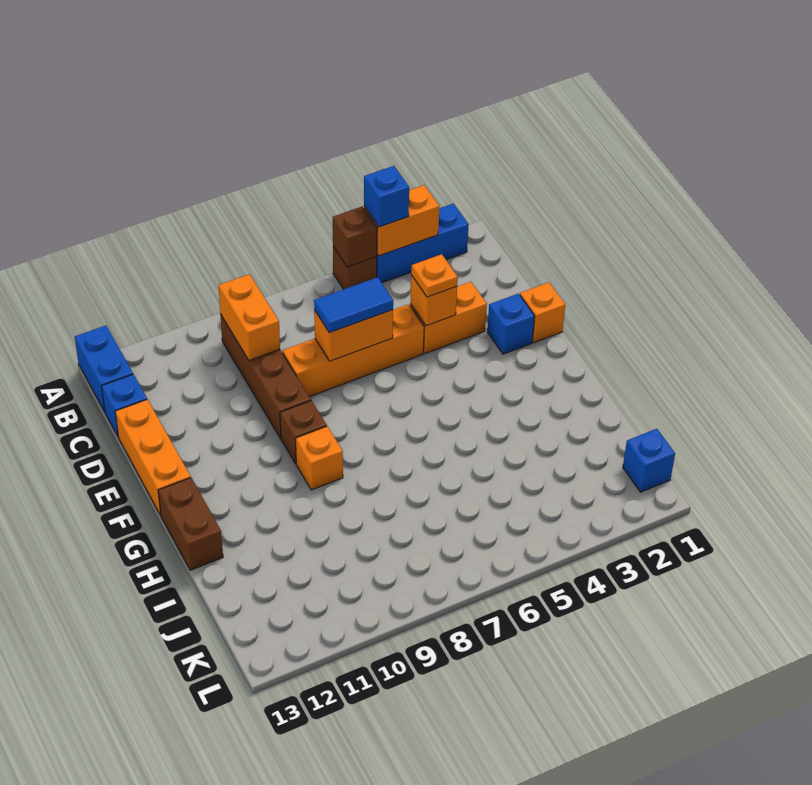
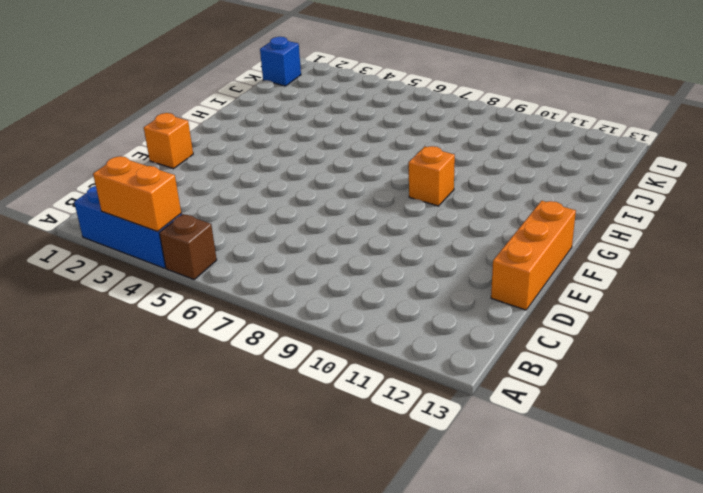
none -> blue brick A13:B13 level 1
none -> brown brick B9:E9 level 1
none -> blue brick C13 level 1

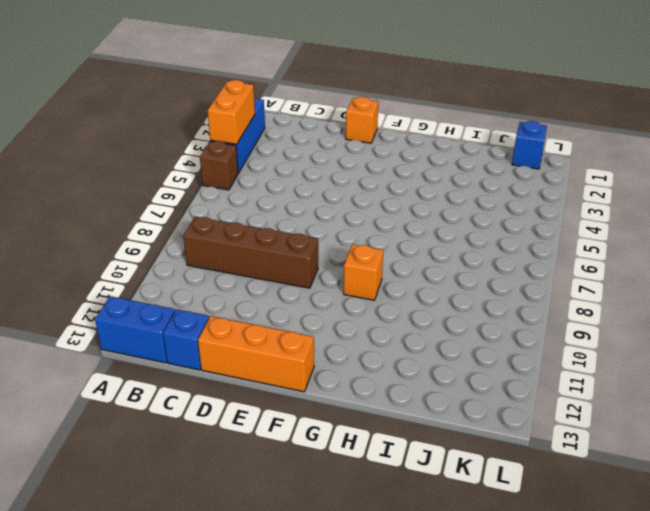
none -> orange brick D3:D4 level 1
none -> orange brick D5:D8 level 1
none -> blue brick E2 level 1

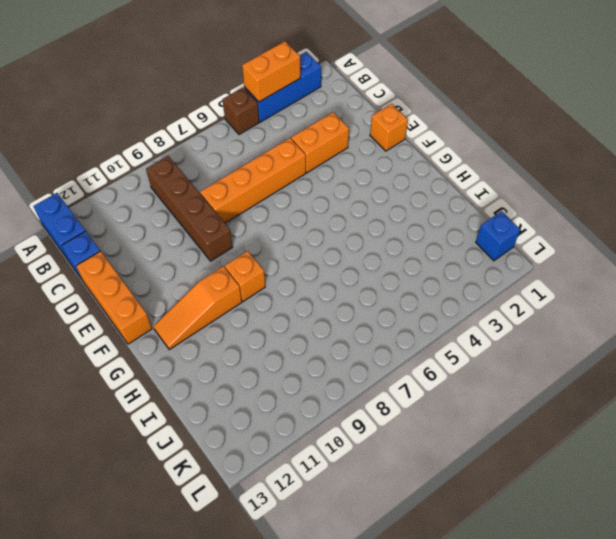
orange slope G10:G12 level 1 top 10 -> none
none -> blue brick E2 level 1
none -> brown brick F9 level 1
none -> brown brick G13:H13 level 1

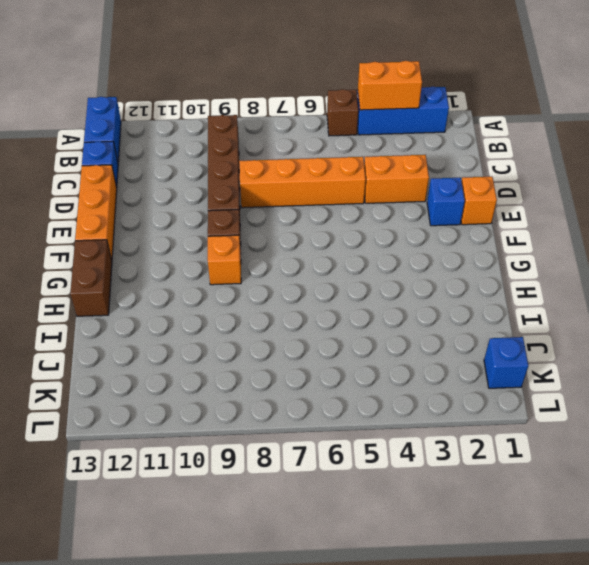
none -> brown brick A5 level 2
none -> orange brick B9:C9 level 2
none -> orange brick D4 level 2

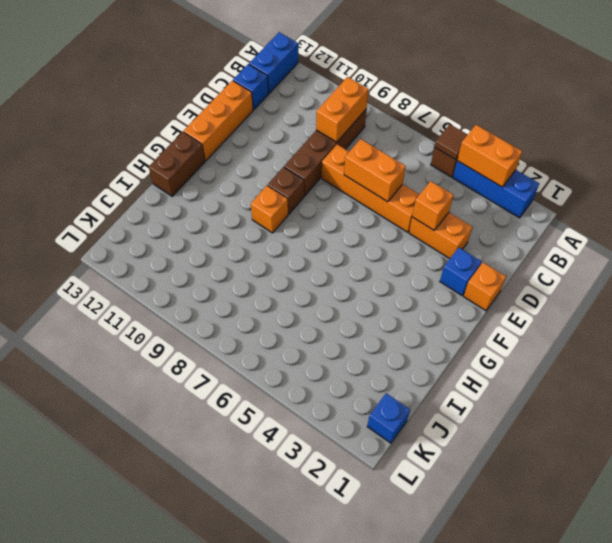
brown tile A5 level 2 -> brown brick A5 level 2
none -> blue brick A4 level 3
none -> orange plate D4 level 3
none -> blue tile D6:D7 level 3

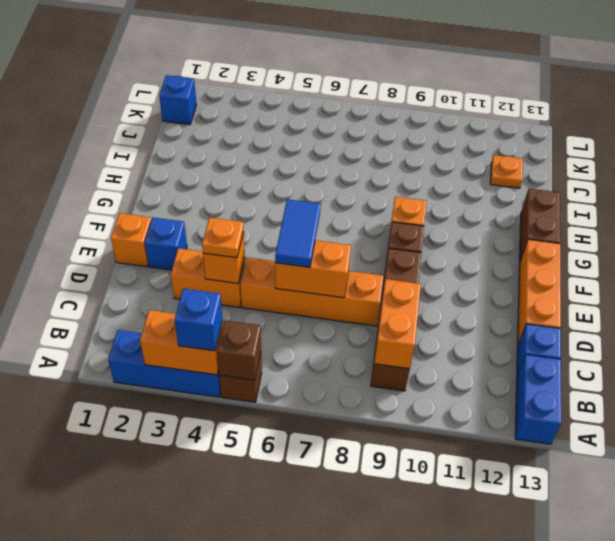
blue tile D6:E6 level 3 -> blue tile D6:D7 level 3
orange plate J12 level 1 -> none

